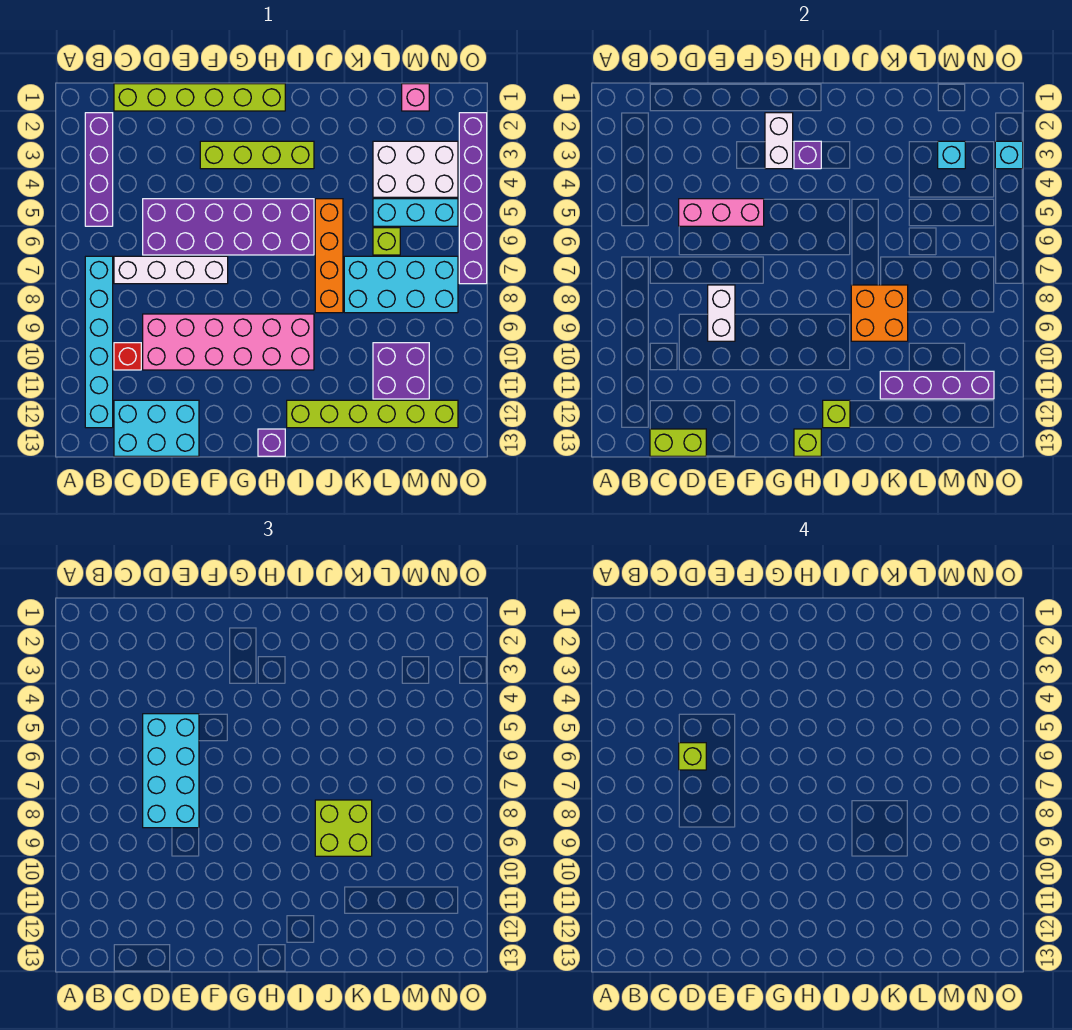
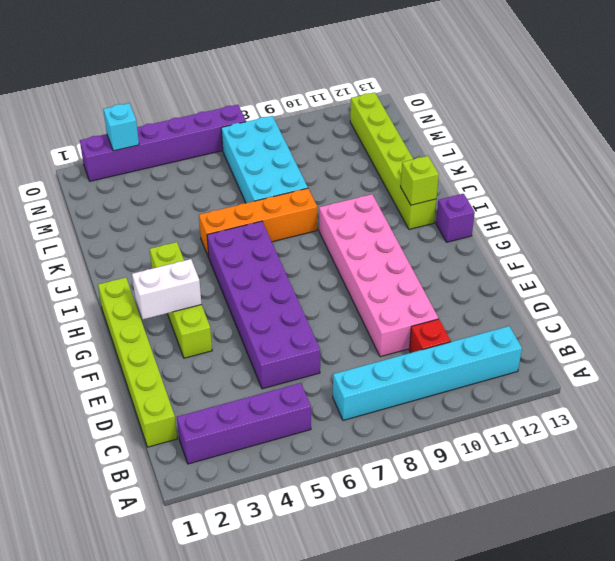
none -> white brick C7:F7 level 1
none -> cyan brick C12:E13 level 1
none -> white brick L3:N4 level 1
none -> cyan brick L5:N5 level 1

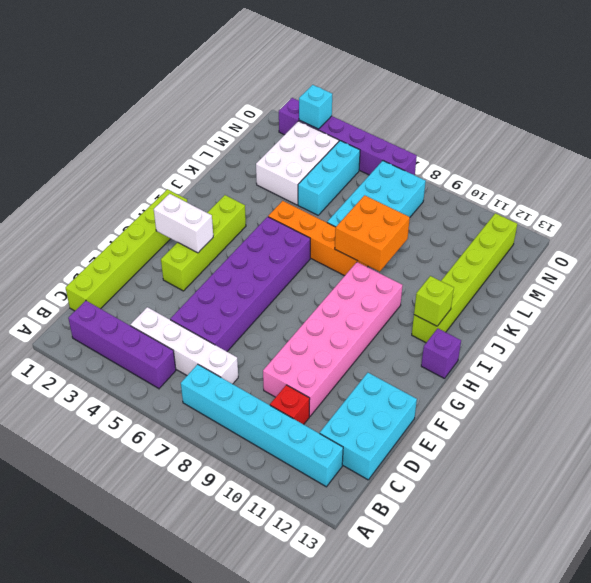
white brick C4:C7 level 1 -> white brick C7:F7 level 1
none -> lime brick L6 level 1
none -> purple brick L10:M11 level 1
none -> pink brick M1 level 1
none -> lime brick C13:D13 level 2

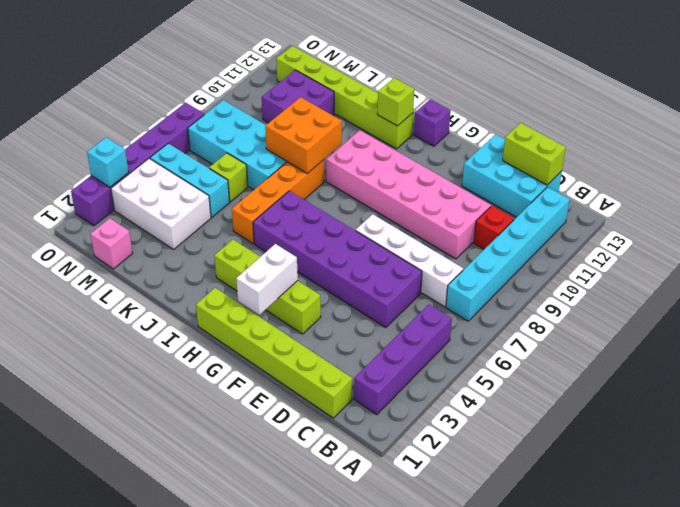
none -> pink brick D5:F5 level 2
none -> white brick E8:E9 level 2
none -> purple brick H3 level 2
none -> lime brick H13 level 2

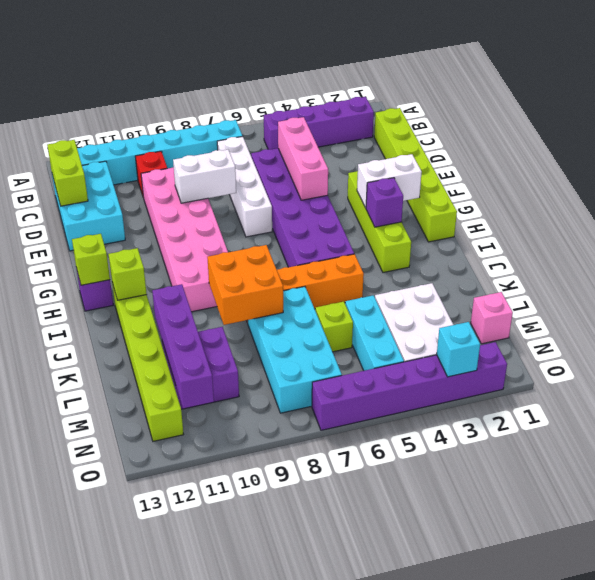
none -> cyan brick M3 level 2
none -> cyan brick D5:E8 level 3
none -> lime brick J8:K9 level 3
none -> lime brick D6 level 4

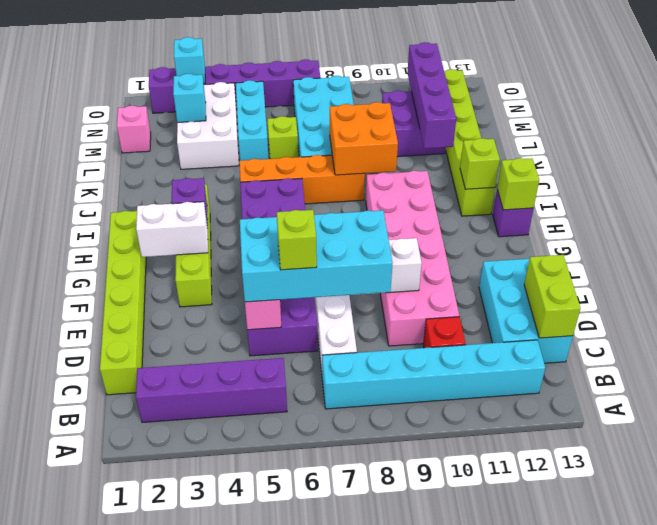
none -> lime brick J8:K9 level 3

